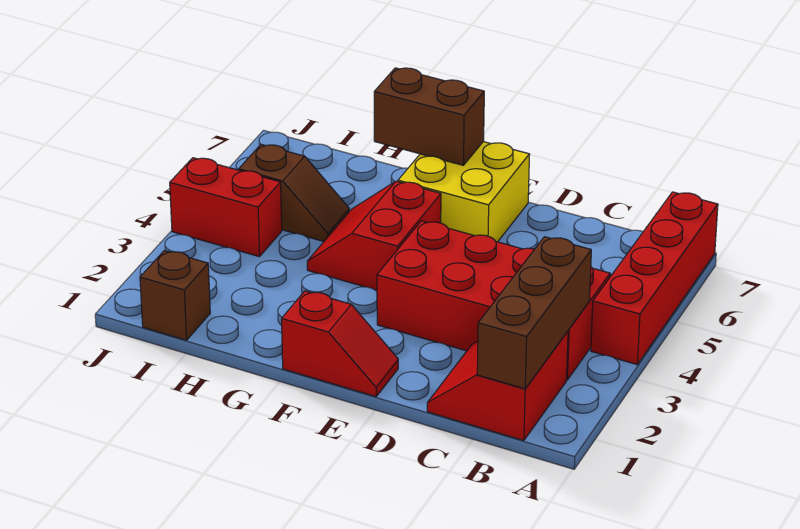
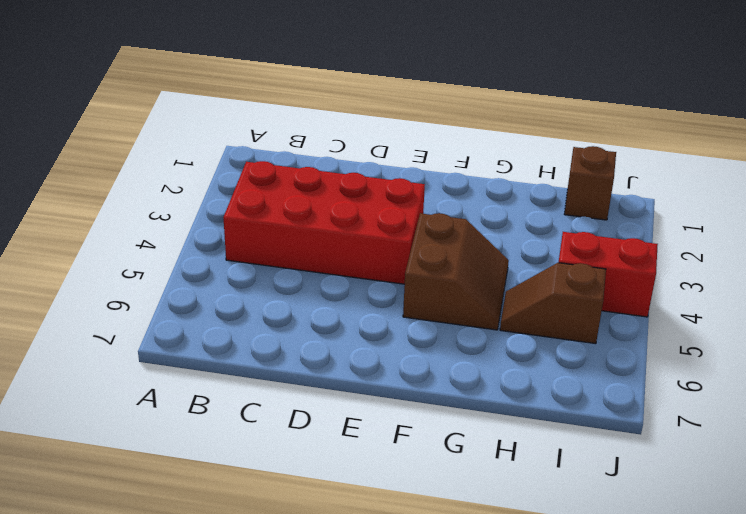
brown slope F4:G5 level 1 top F -> red slope F4:G5 level 1 top F
none -> red brick A4:A7 level 1
none -> red slope B1:C2 level 1 top B

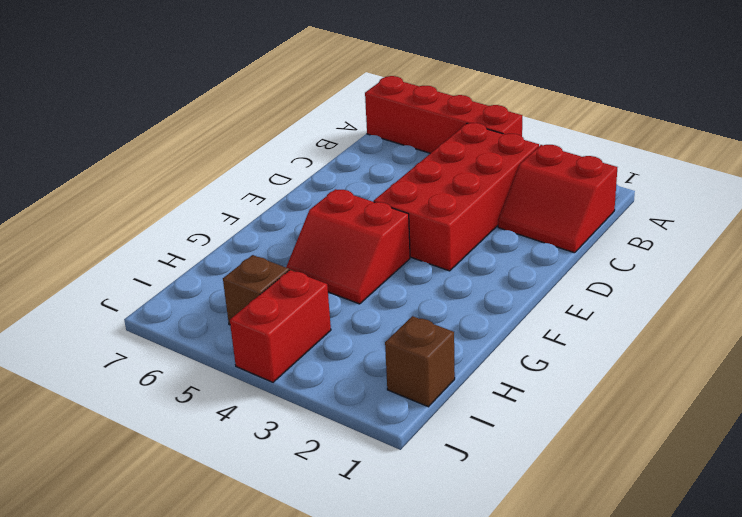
none -> red slope E1:F1 level 1 top F
none -> yellow brick E6:F7 level 1

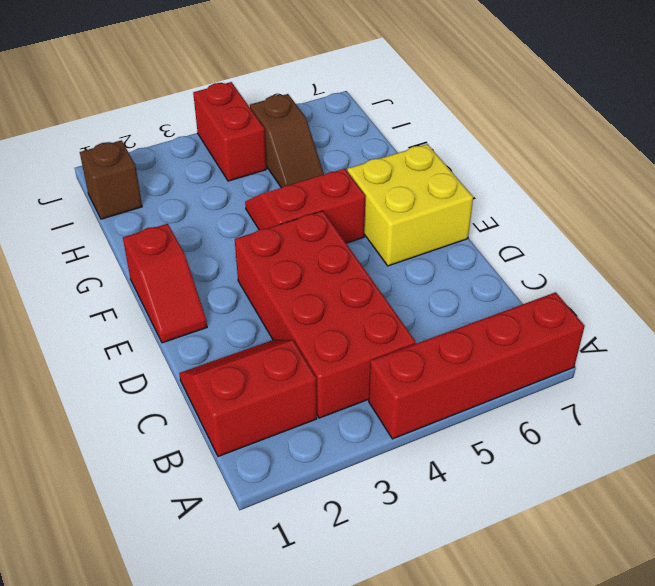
none -> brown brick B1:B3 level 2
none -> brown brick F7:G7 level 2

